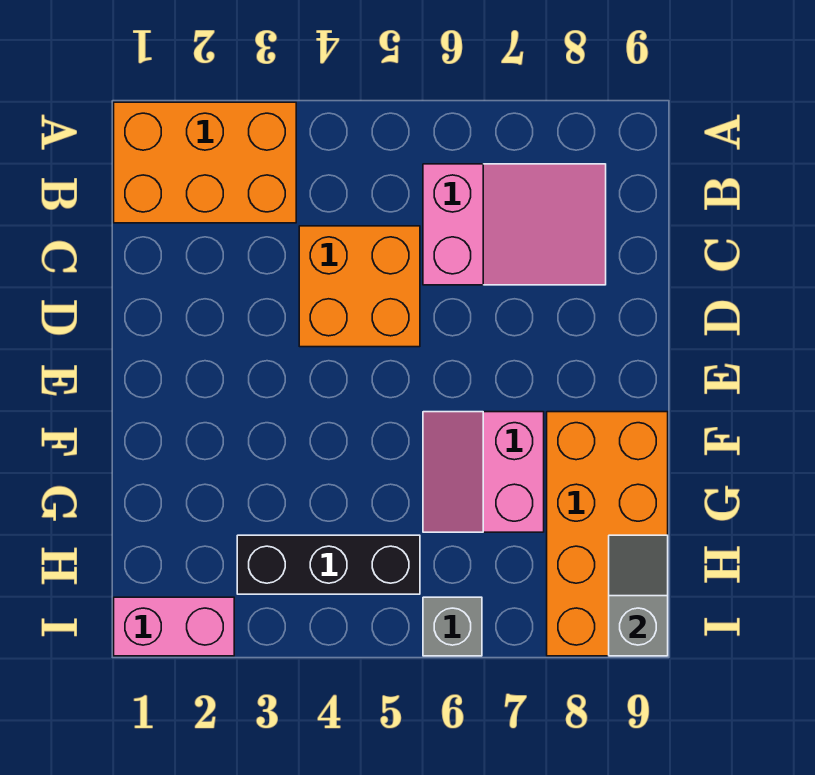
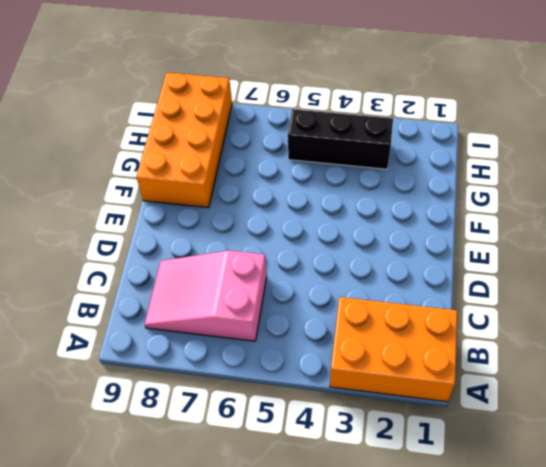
none -> orange brick C4:D5 level 1
none -> pink slope F6:G7 level 1 top 7

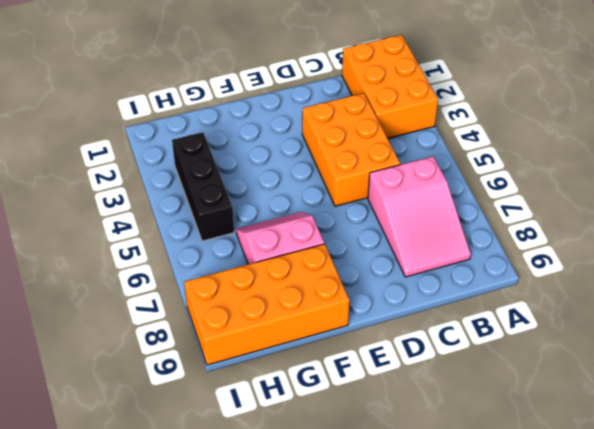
orange brick C3:D5 level 1 -> orange brick C4:D5 level 1
none -> pink brick I1:I2 level 1
none -> grey brick I6 level 1

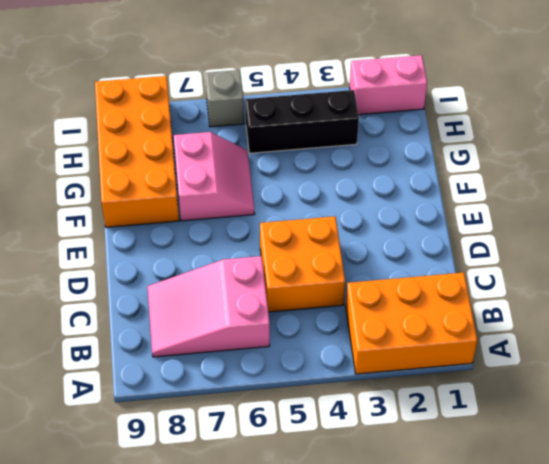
none -> grey slope H9:I9 level 2 top I

